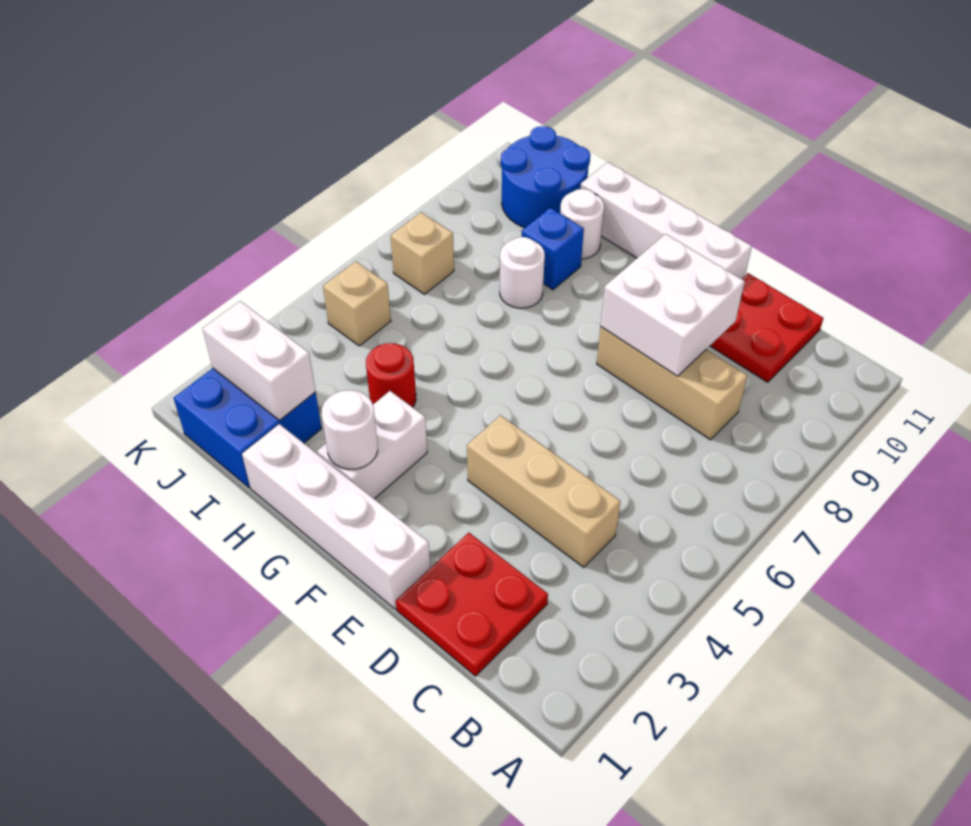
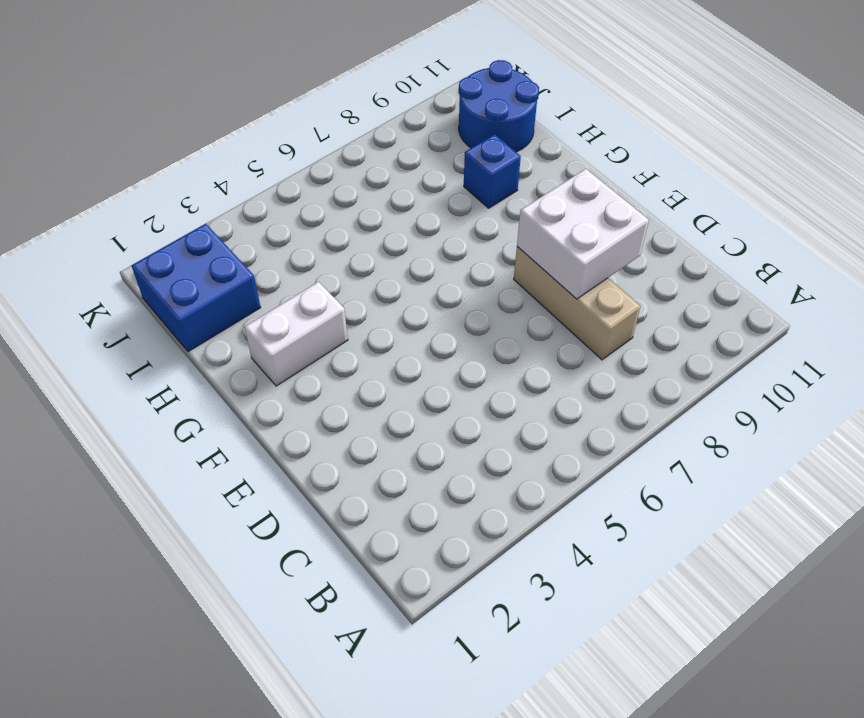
none -> red plate C1:D2 level 1
none -> tan brick C4:E4 level 1
none -> red plate C10:D11 level 1

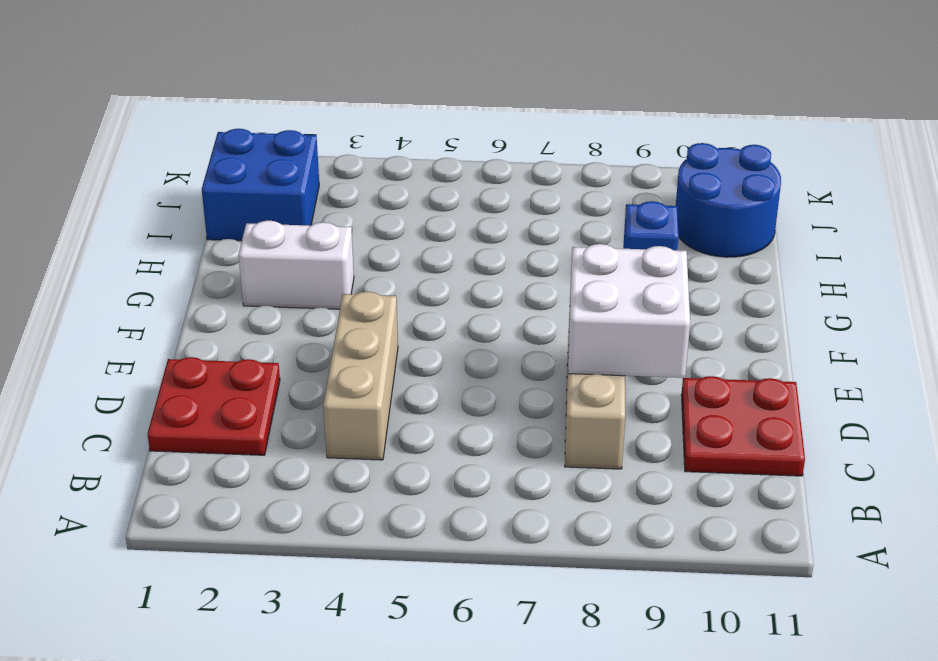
none -> white brick E1:H1 level 1
none -> white brick E11:H11 level 1
none -> red round brick H4 level 1

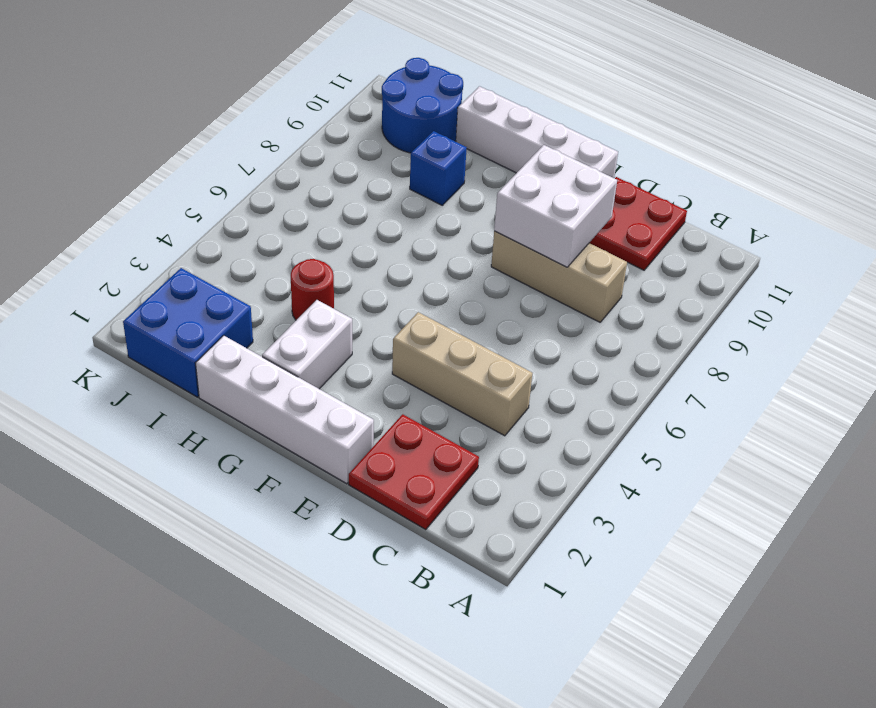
none -> white round brick H8 level 1
none -> white round brick H10 level 1
none -> tan brick J5 level 1

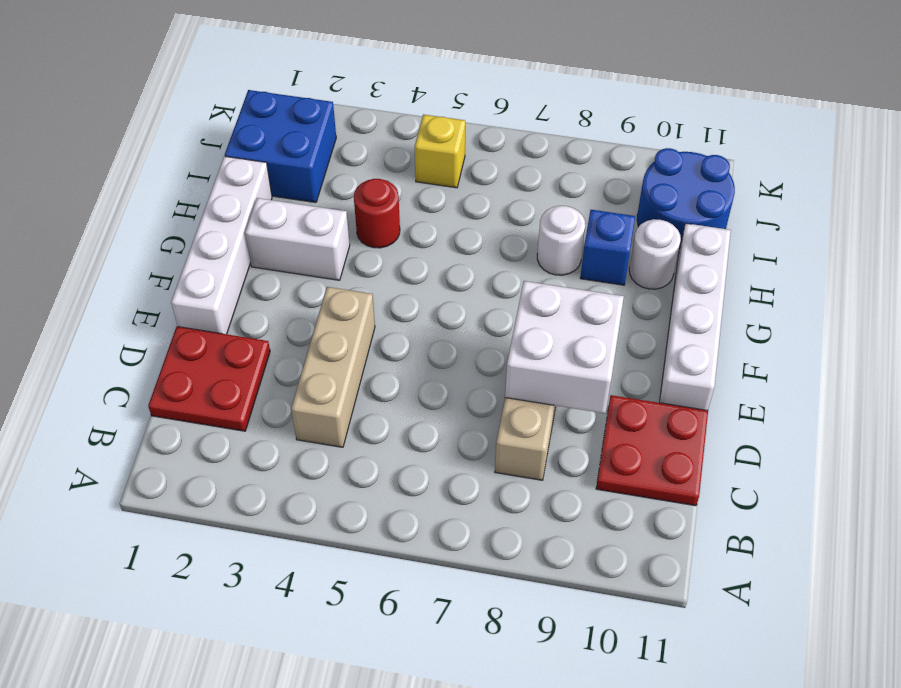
yellow brick J5 level 1 -> tan brick J5 level 1
none -> tan brick J7 level 1
none -> white round brick G2 level 2
none -> white brick I2:J2 level 2

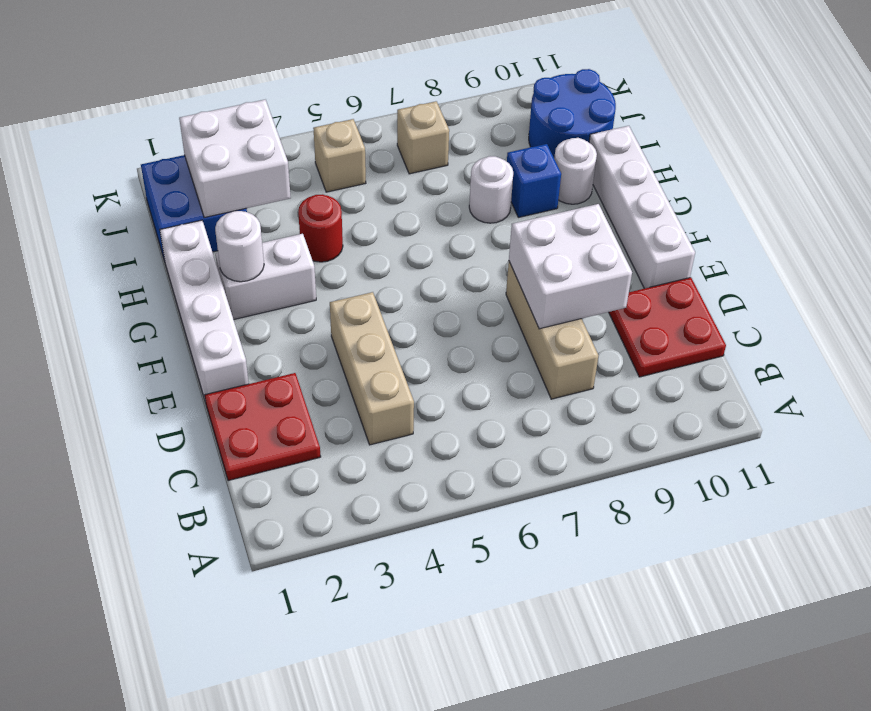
white brick I2:J3 level 2 -> white brick I2:J2 level 2

